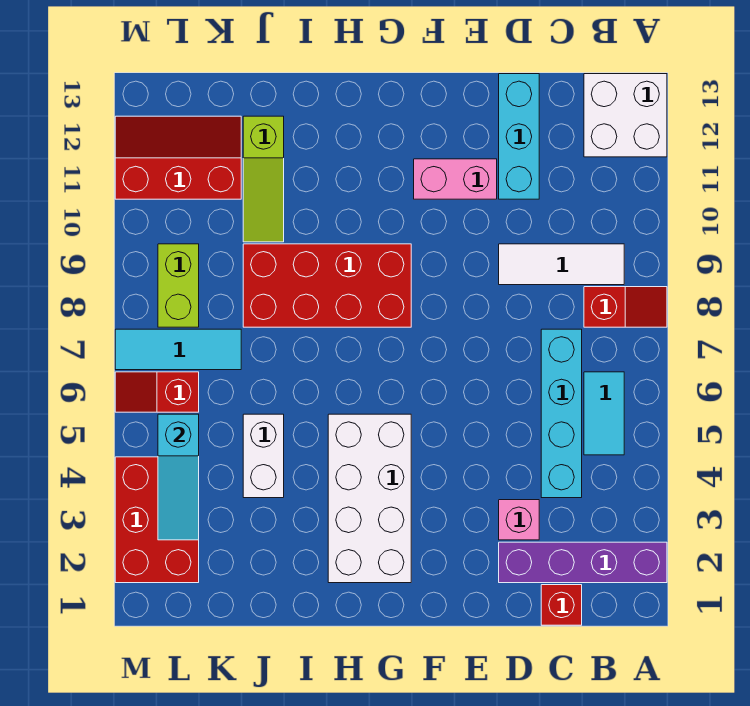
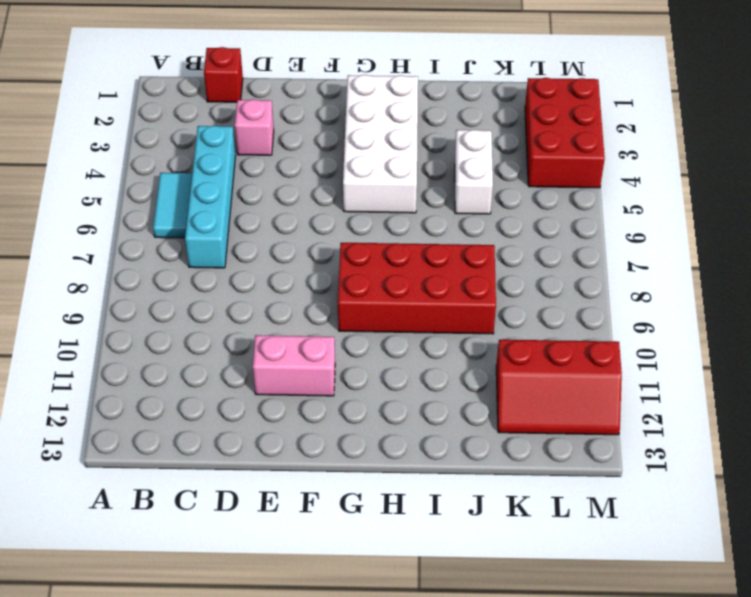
none -> purple brick A2:D2 level 1
none -> red slope A8:B8 level 1 top B
none -> white brick A12:B13 level 1

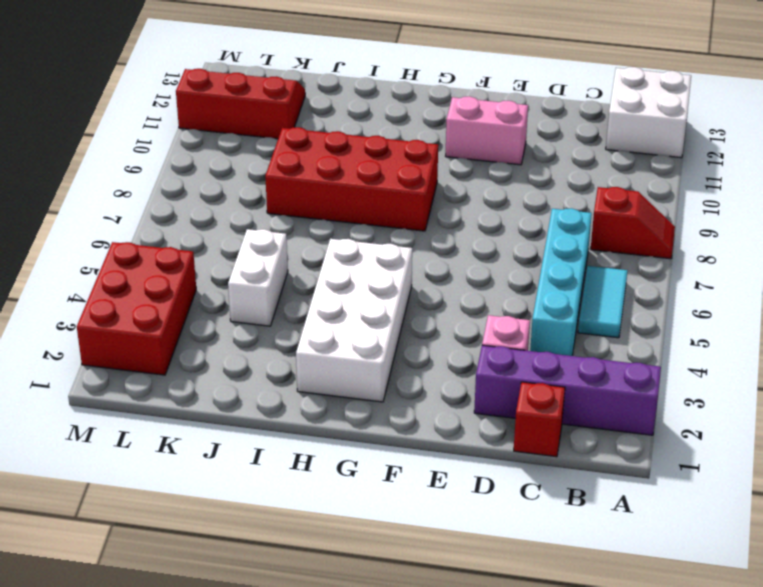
none -> white tile B9:D9 level 1
none -> cyan brick D11:D13 level 1
none -> lime slope J10:J12 level 1 top 12

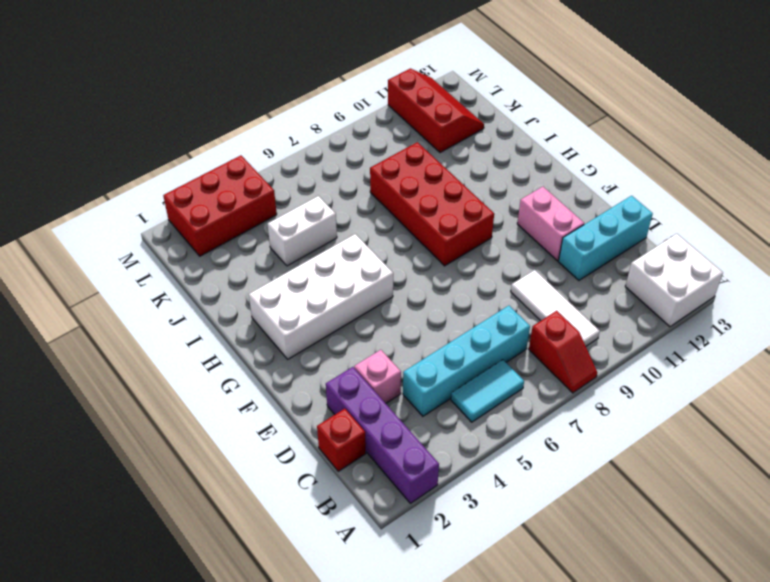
none -> lime slope J10:J12 level 1 top 12
none -> cyan tile K7:M7 level 1
none -> red slope L6:M6 level 1 top L

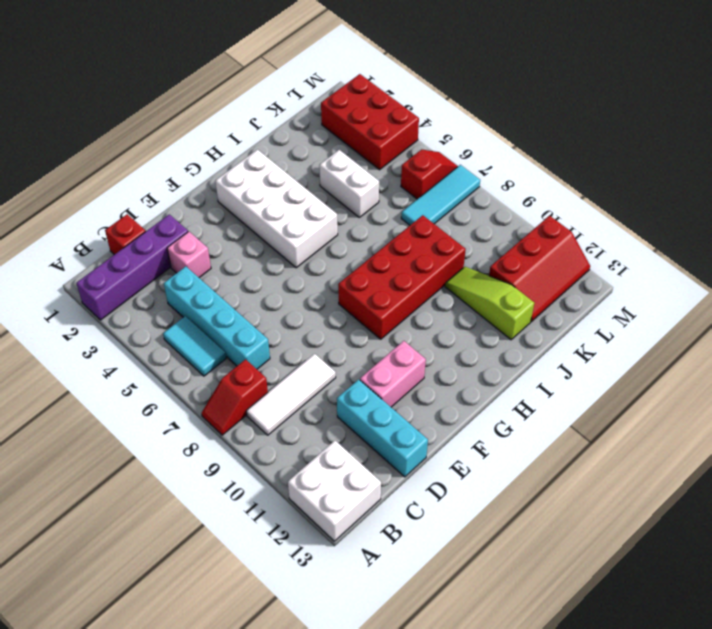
none -> lime brick L8:L9 level 1
none -> cyan slope L3:L5 level 2 top 5

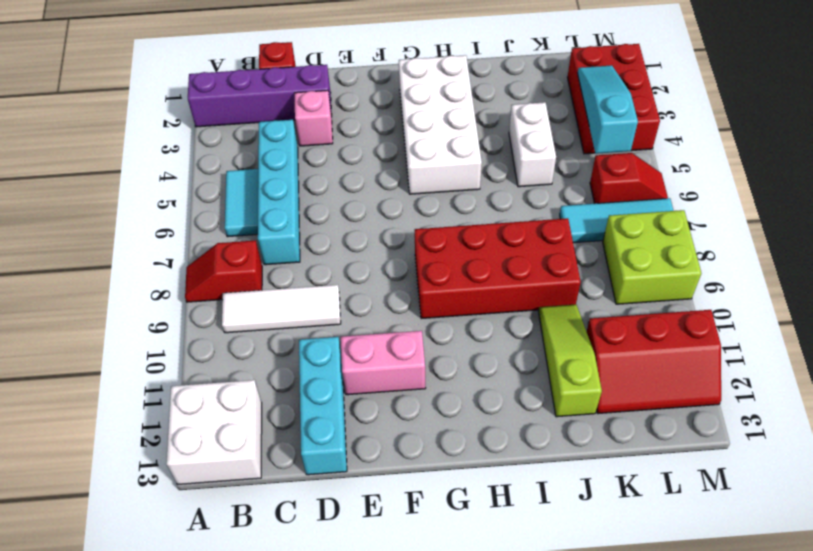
lime brick L8:M9 level 1 -> lime brick L8:L9 level 1

